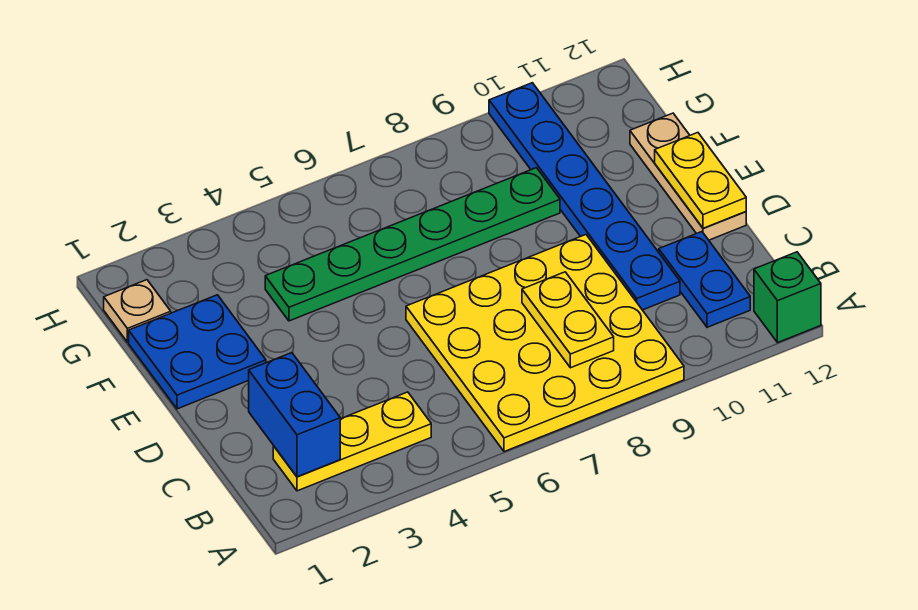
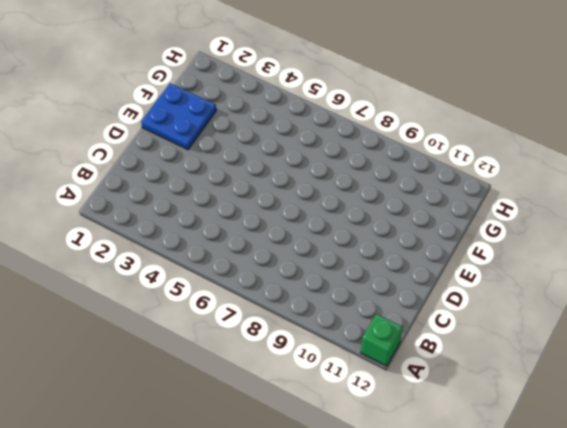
none -> yellow plate A6:D9 level 1
none -> yellow plate B2:B4 level 1
none -> blue plate B11:C11 level 1

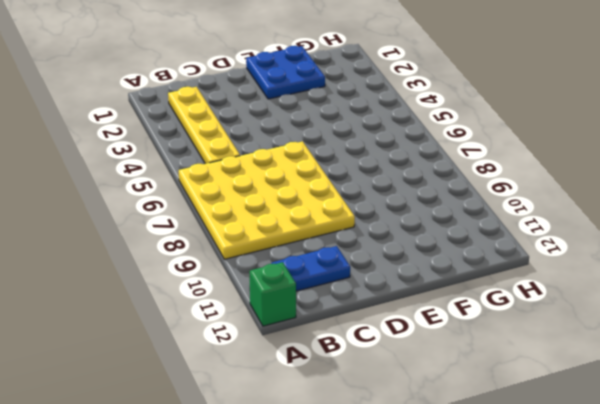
yellow plate B2:B5 level 1 -> yellow plate B2:B4 level 1
none -> blue plate C10:H10 level 1
none -> tan plate D12:F12 level 1
none -> green plate F4:F9 level 1

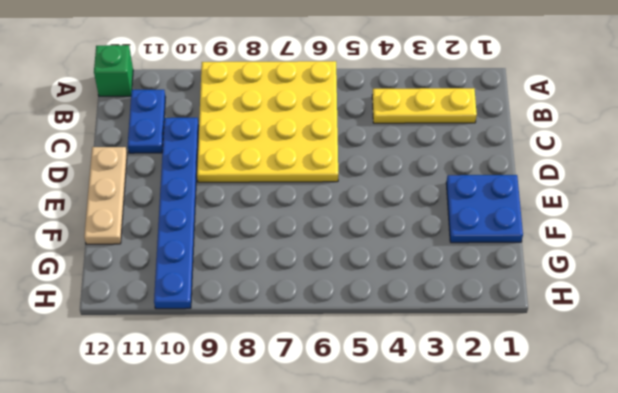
none -> green plate F4:F9 level 1
none -> tan plate G1 level 1
none -> blue brick B2:C2 level 2

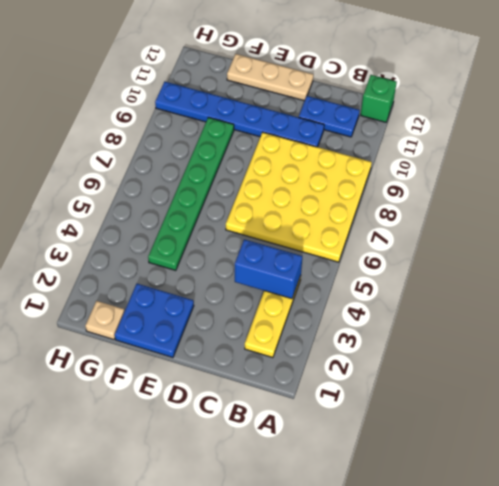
blue brick B4:C4 level 2 -> blue brick B2:C2 level 2
none -> yellow plate B8:C8 level 2
none -> yellow plate D12:E12 level 2

